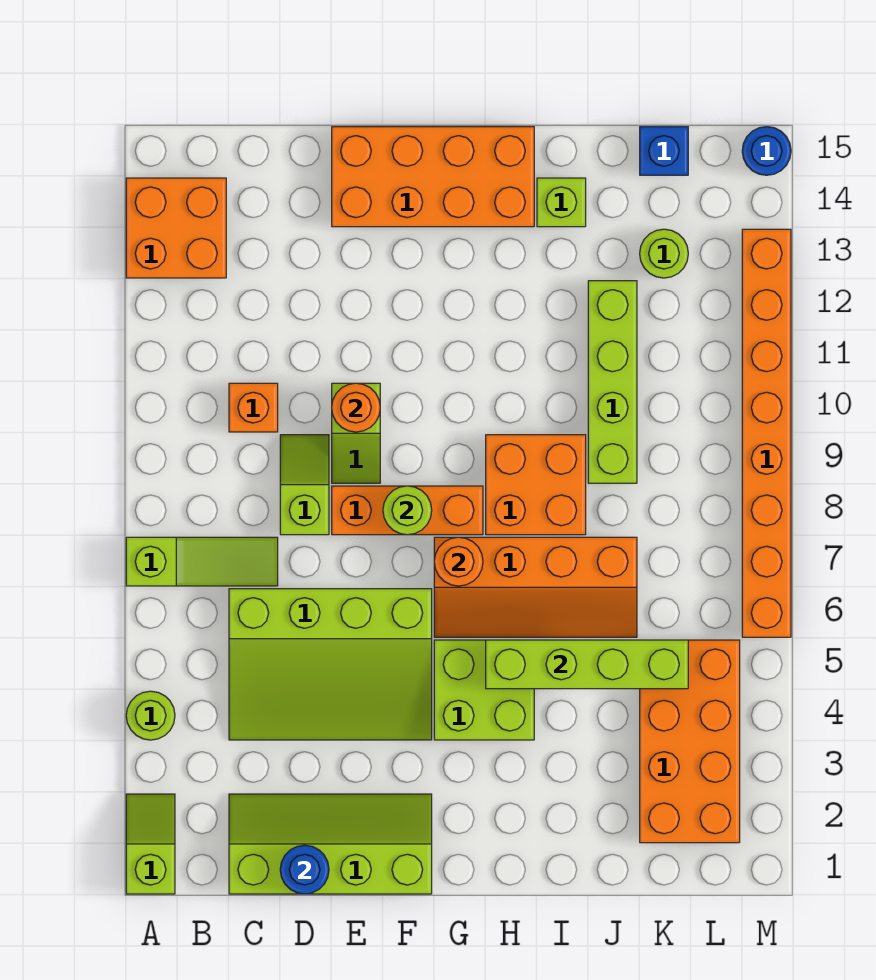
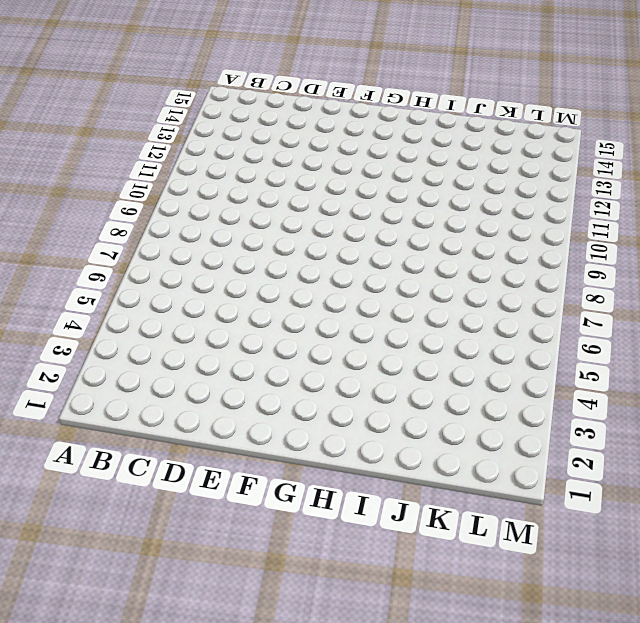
none -> lime slope A1:A2 level 1 top 1
none -> lime round brick A4 level 1
none -> lime slope A7:C7 level 1 top A

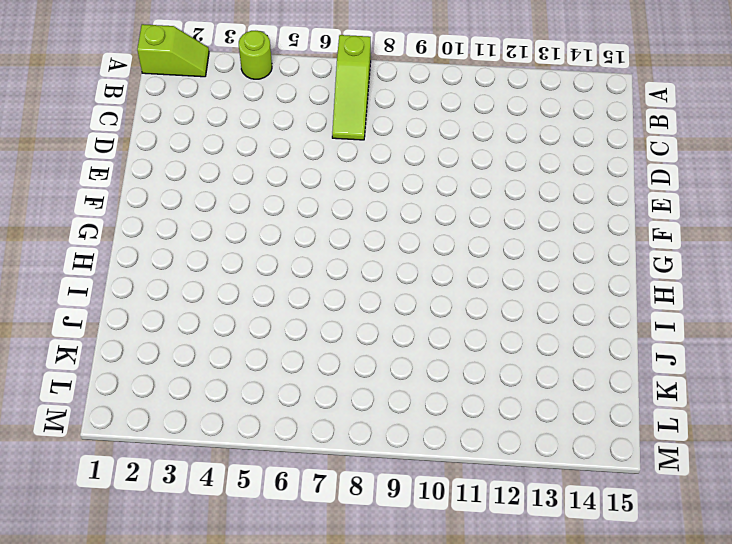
none -> orange brick A13:B14 level 1
none -> lime slope C1:F2 level 1 top 1
none -> lime slope C4:F6 level 1 top 6

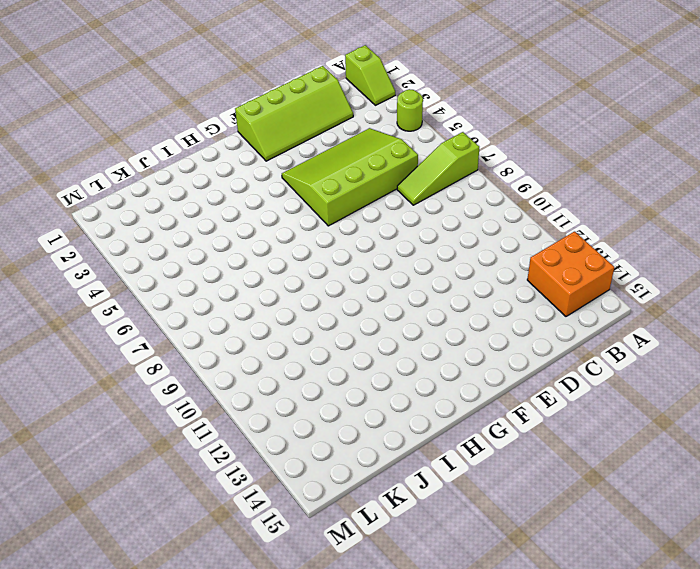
none -> orange brick C10 level 1
none -> lime slope D8:D9 level 1 top 8
none -> orange brick E8:G8 level 1

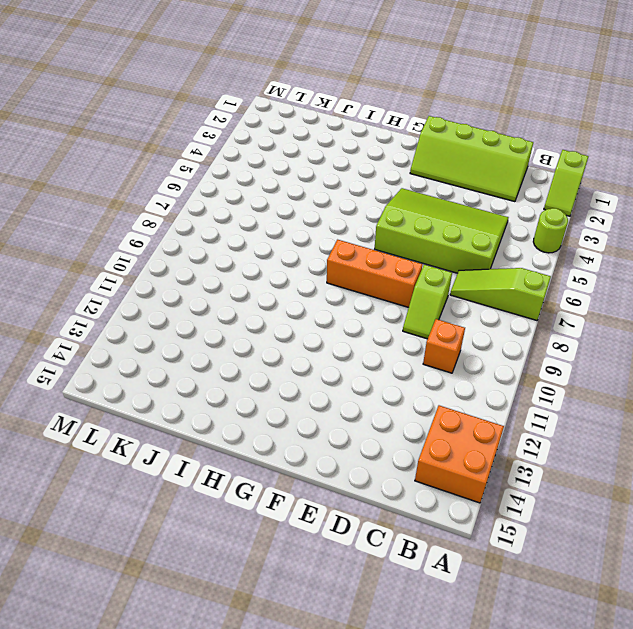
none -> lime slope E9:E10 level 1 top 10
none -> orange brick E14:H15 level 1
none -> lime brick G4:H5 level 1

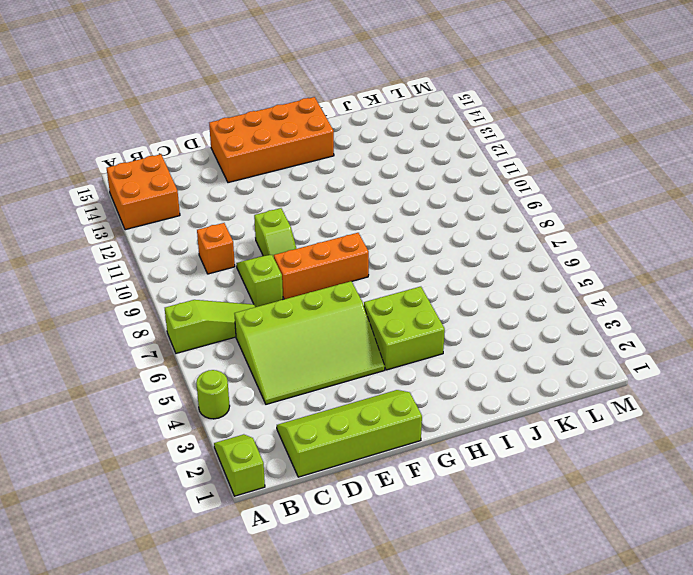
none -> orange slope G6:J7 level 1 top 7
none -> orange brick H8:I9 level 1
none -> lime brick I14 level 1

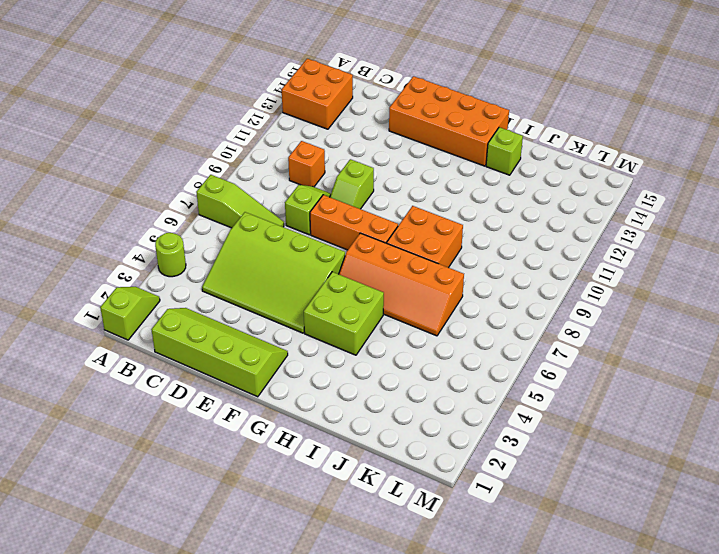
none -> lime brick J9:J12 level 1
none -> orange brick K2:L5 level 1
none -> lime round brick K13 level 1

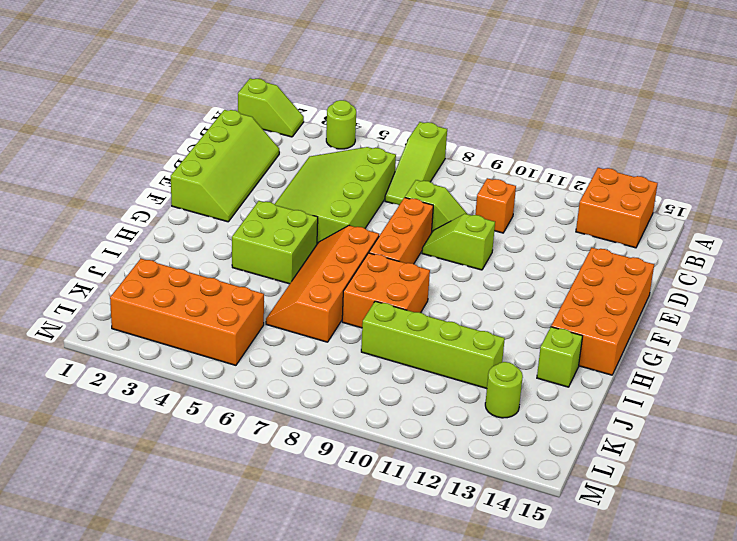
none -> blue brick K15 level 1
none -> orange brick M6:M13 level 1
none -> blue round brick M15 level 1

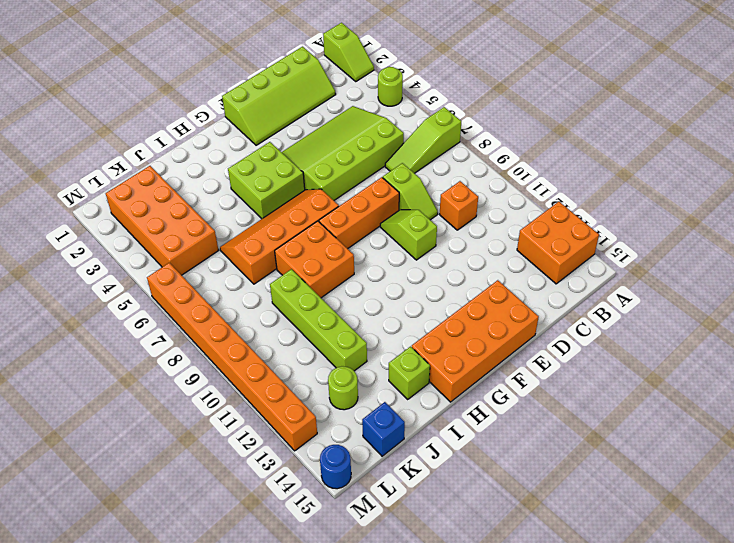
none -> blue round brick D1 level 2
none -> orange round brick E10 level 2
none -> lime round brick F8 level 2

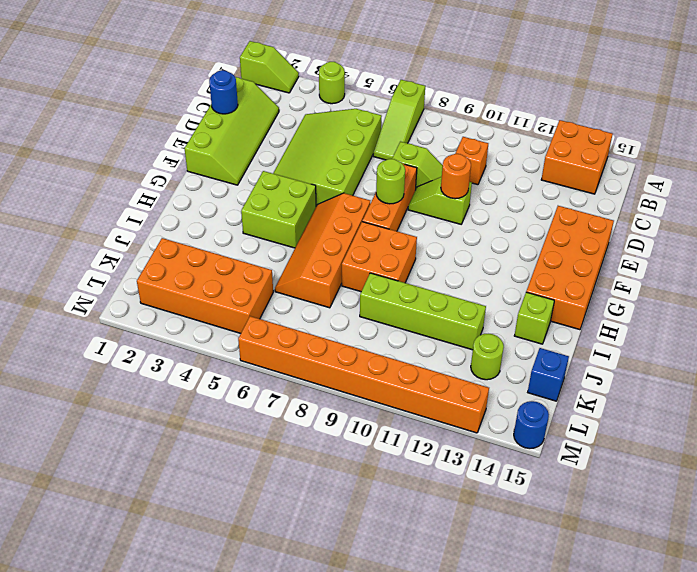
none -> orange round brick G7 level 2
none -> lime brick H5:K5 level 2

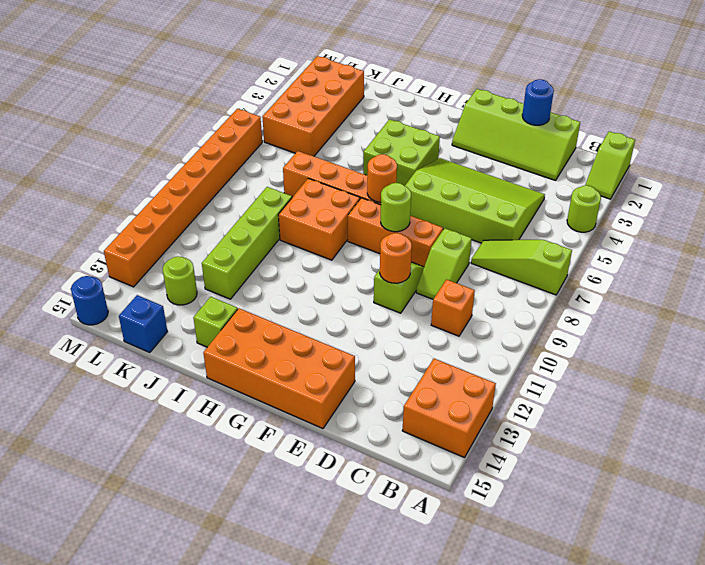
none -> lime brick H5:K5 level 2

